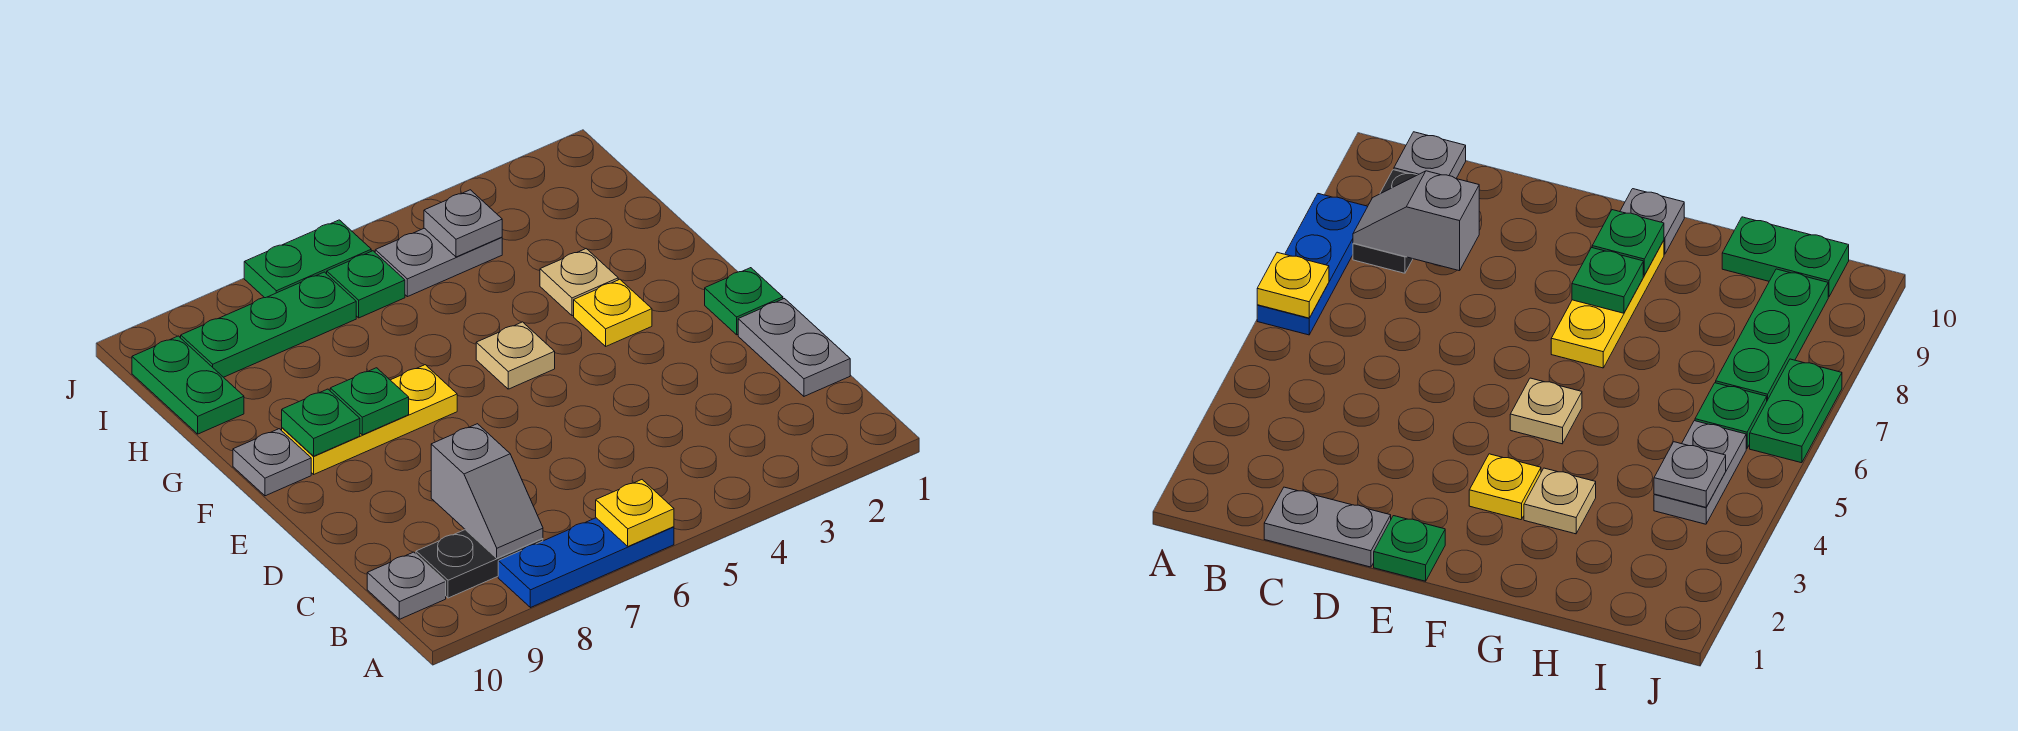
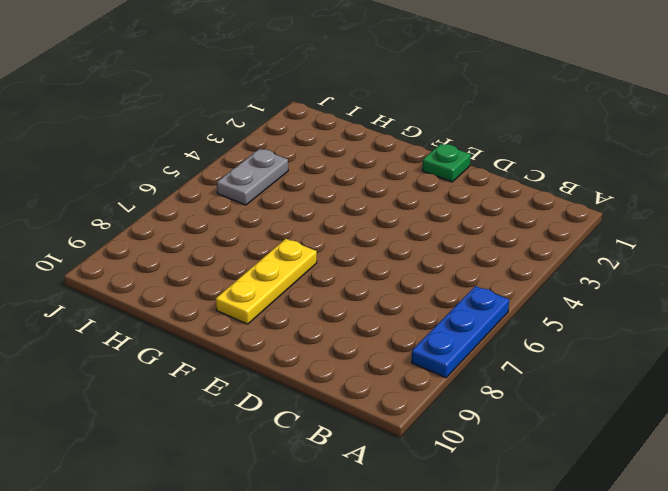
none -> black plate B8:B9 level 1
none -> grey plate B10 level 1
none -> grey plate C1:D1 level 1

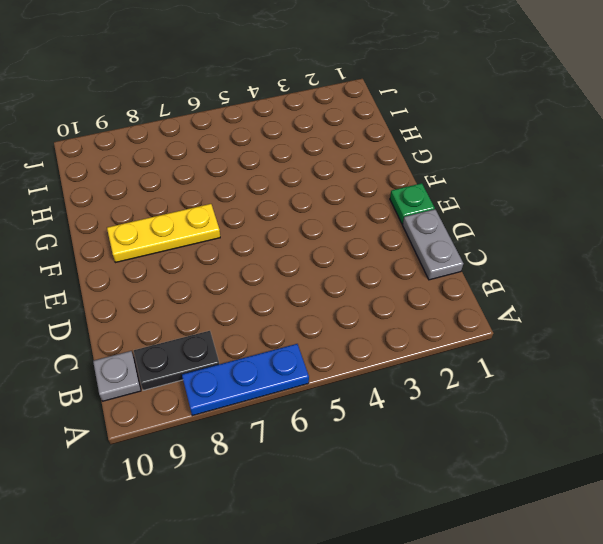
none -> yellow plate F3 level 1
none -> tan plate F5 level 1
none -> grey plate F10 level 1

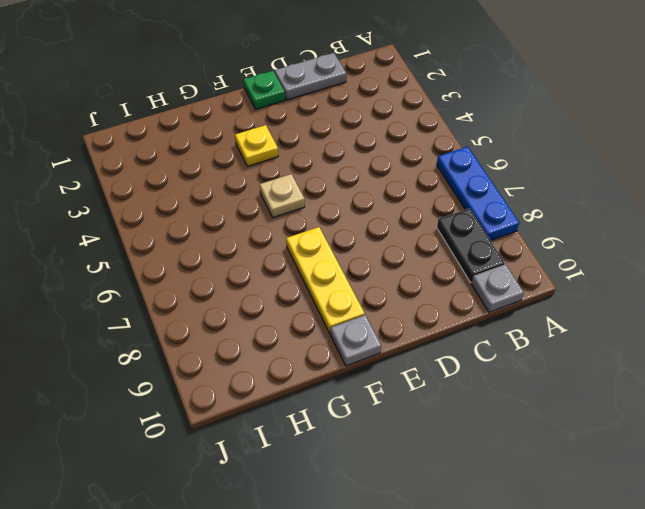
none -> tan plate G3 level 1
none -> green plate H10:I10 level 1
none -> grey plate I4:I5 level 1

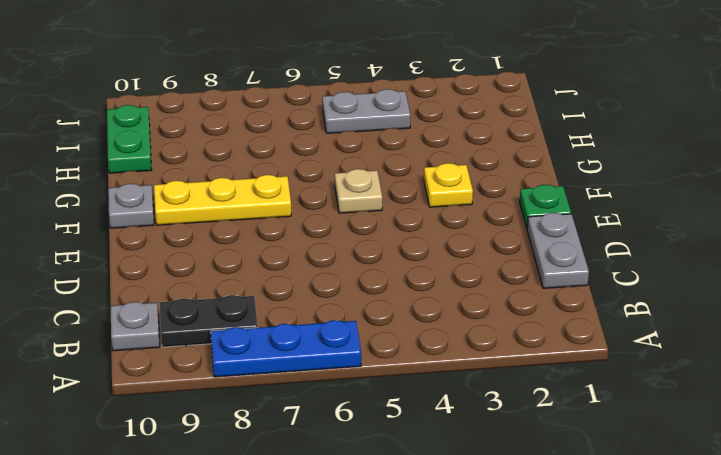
none -> tan plate G3 level 1
none -> green plate I6 level 1
none -> green plate I7:I9 level 1

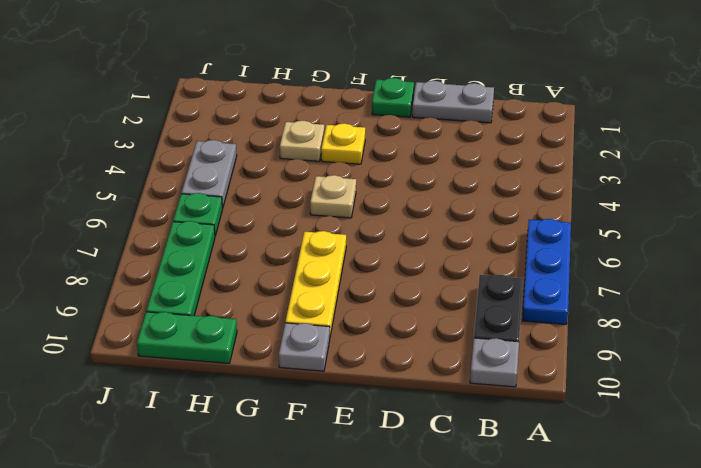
none -> green plate J6:J7 level 1
none -> yellow plate A6 level 2
none -> grey slope B8:C8 level 2 top C

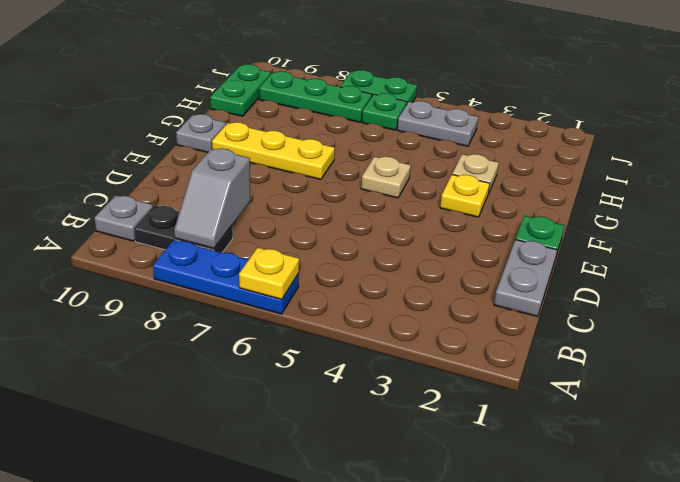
none -> green plate F8 level 2
none -> green plate F9 level 2
none -> grey plate I4 level 2

